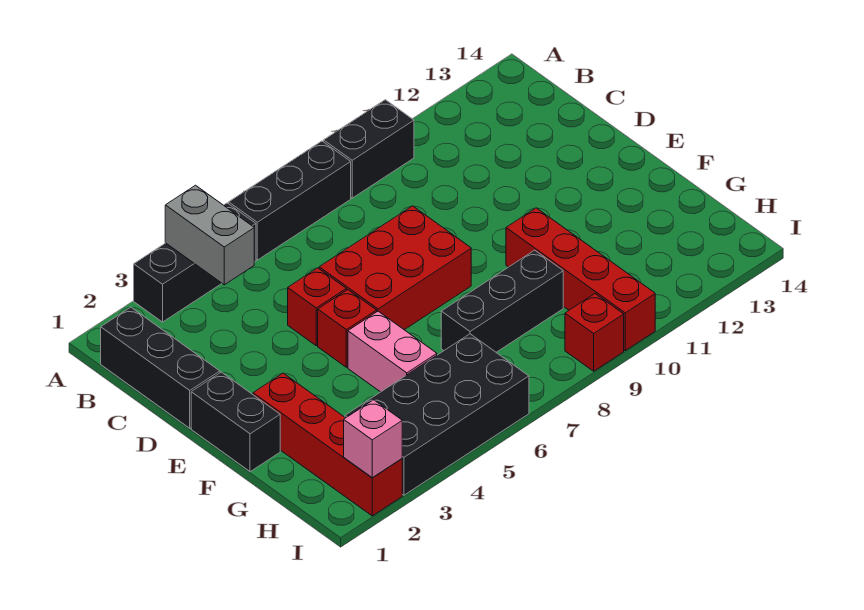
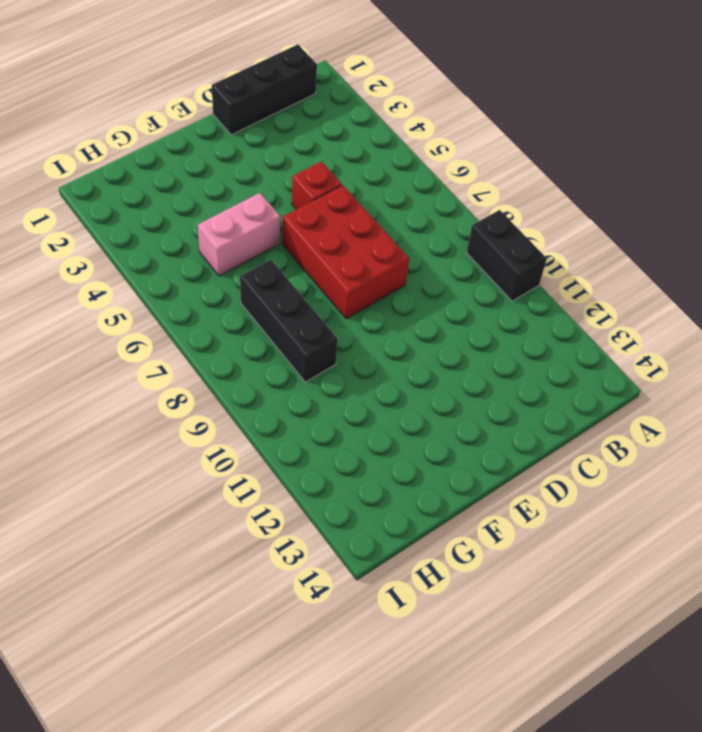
none -> black brick A3:A5 level 1
none -> black brick A6:A8 level 1
none -> black brick E1:F1 level 1

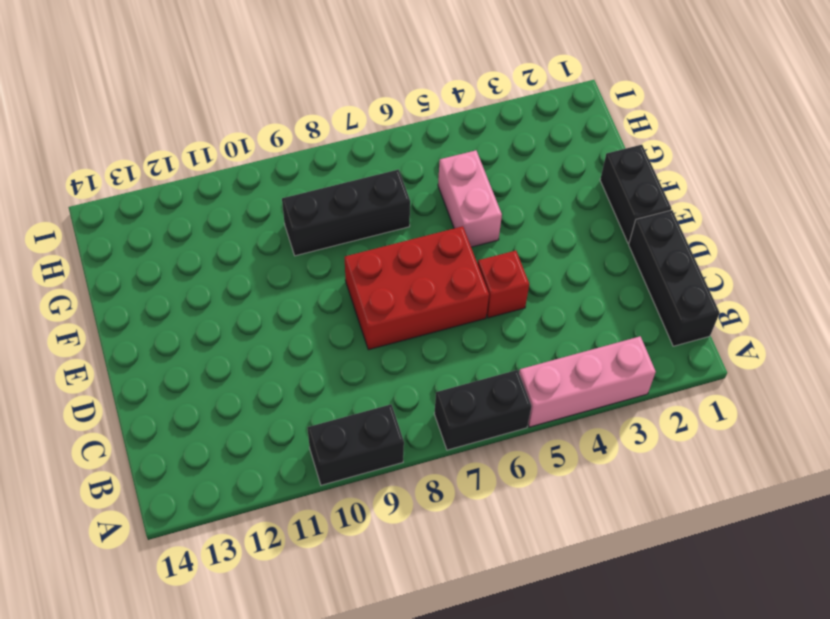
pink brick A3:A5 level 1 -> black brick A3:A5 level 1
black brick A6:A7 level 1 -> black brick A6:A8 level 1
none -> red brick E5 level 1
none -> red brick F2:I2 level 1
none -> red brick F10:I10 level 1

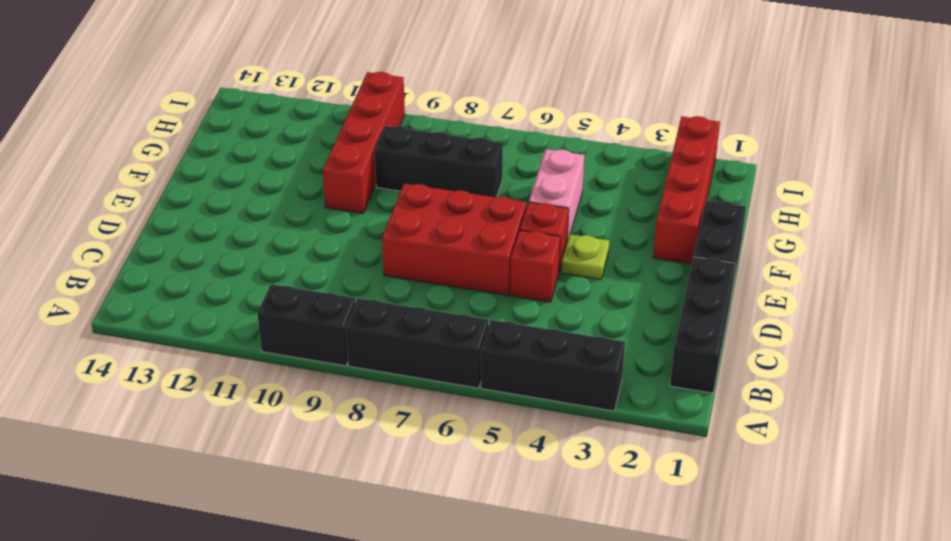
lime plate E4 level 1 -> none
none -> black brick H3:I6 level 1
none -> red brick I9 level 1
none -> grey brick A4:B4 level 2

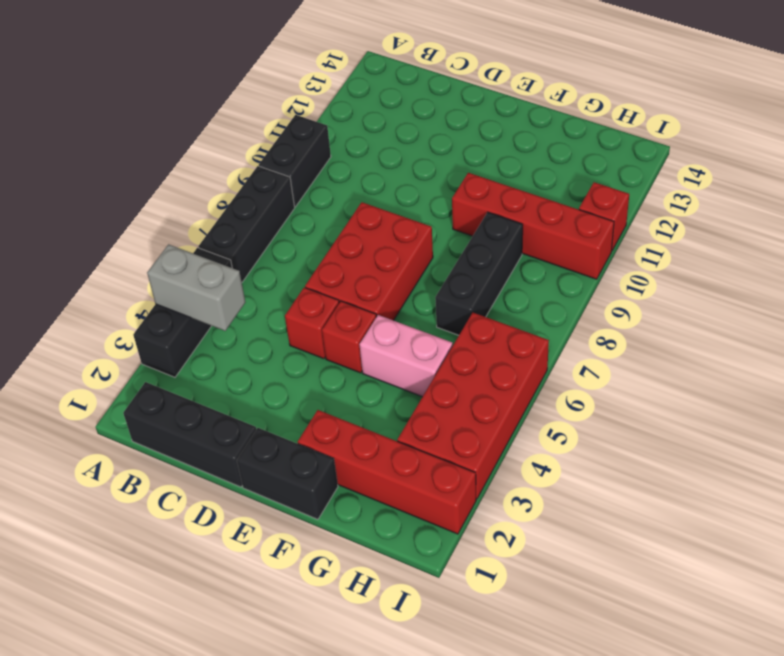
red brick H3:I6 level 1 -> black brick H3:I6 level 1
red brick I11 level 1 -> red brick I9 level 1
none -> pink brick I2 level 2

